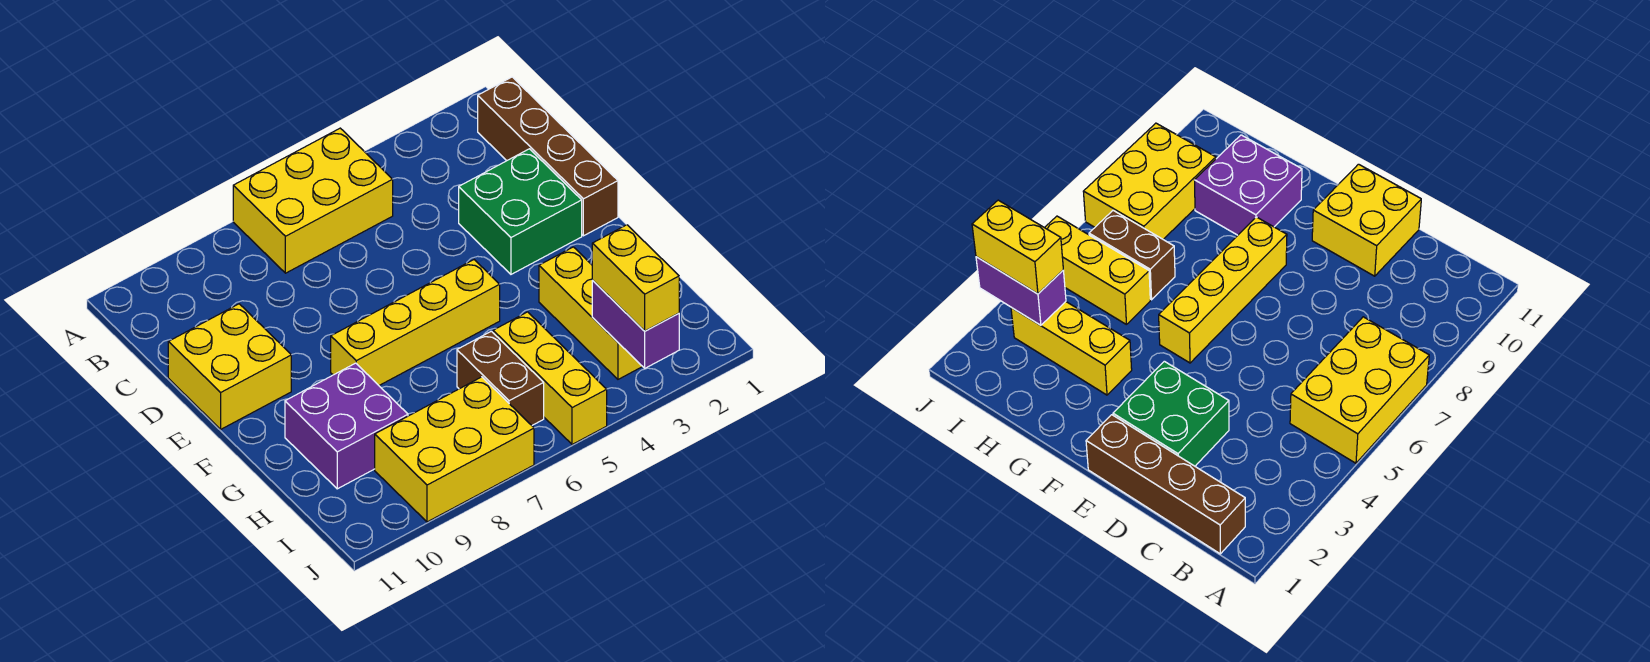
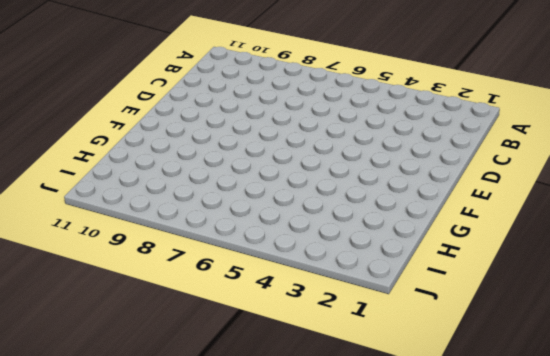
none -> yellow brick A5:B7 level 1
none -> brown brick B1:E1 level 1
none -> green brick D2:E3 level 1

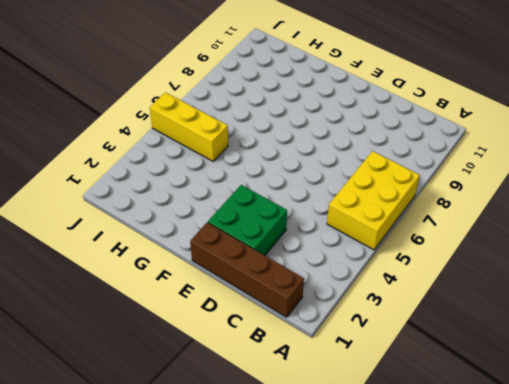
none -> yellow brick D10:E11 level 1
none -> yellow brick F5:F8 level 1
none -> yellow brick G3:I3 level 1

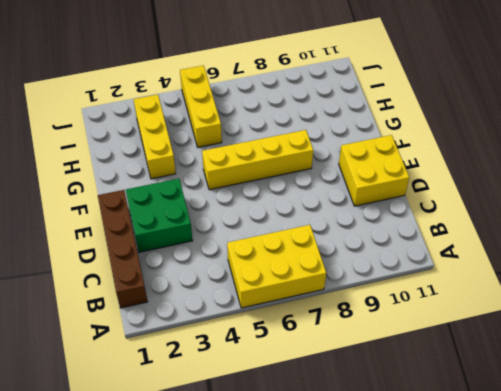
none -> purple brick G9:H10 level 1
none -> brown brick H6:I6 level 1
none -> yellow brick I7:J9 level 1

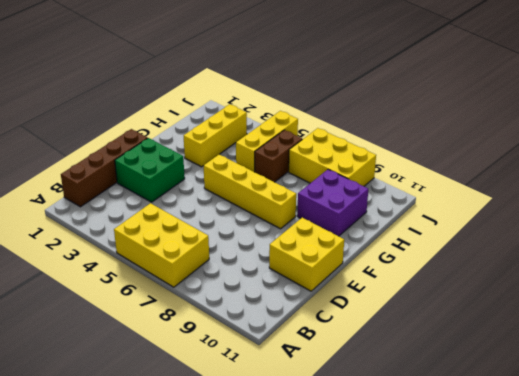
none -> purple brick I3:J3 level 2
none -> yellow brick I3:J3 level 3

